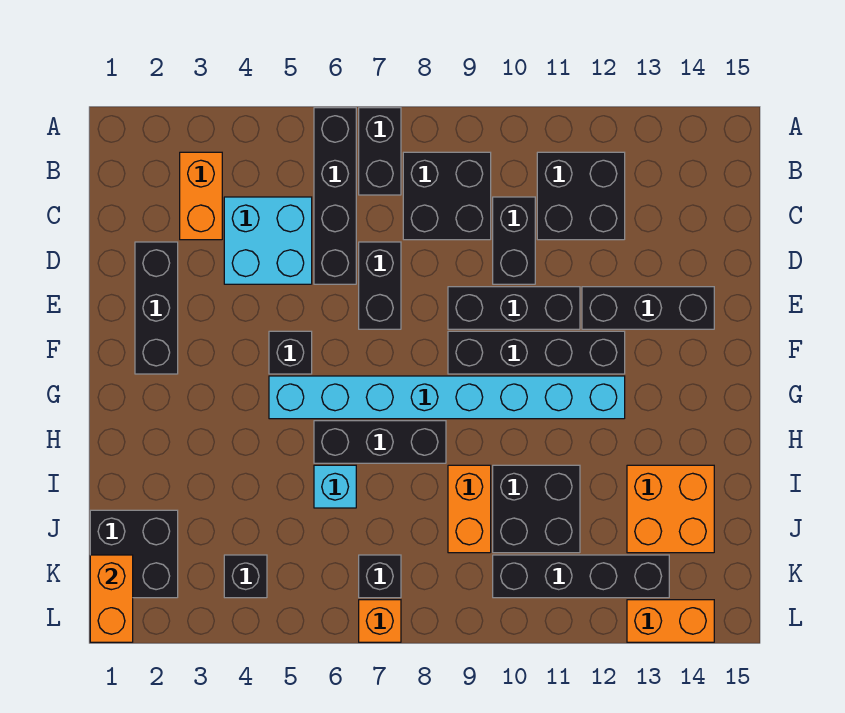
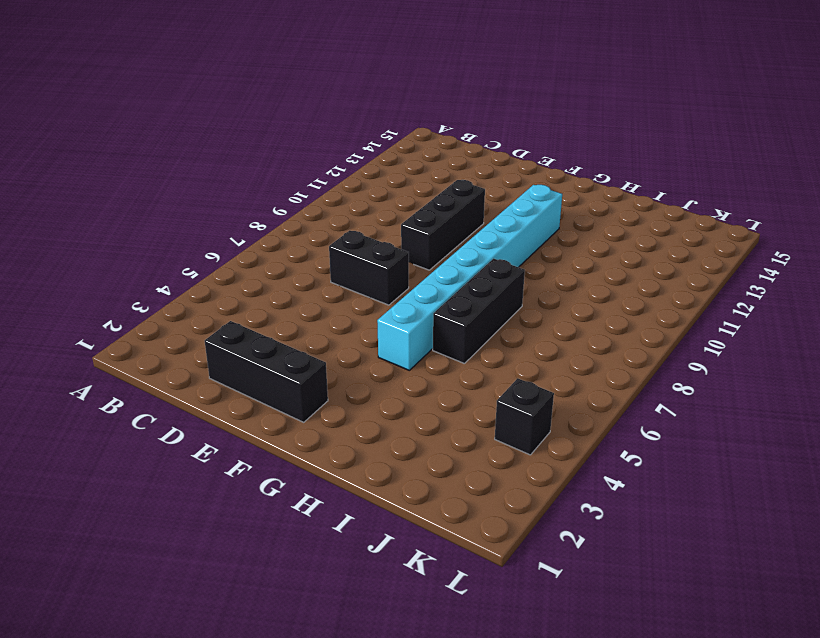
none -> black brick A6:D6 level 1
none -> black brick A7:B7 level 1
none -> orange brick B3:C3 level 1

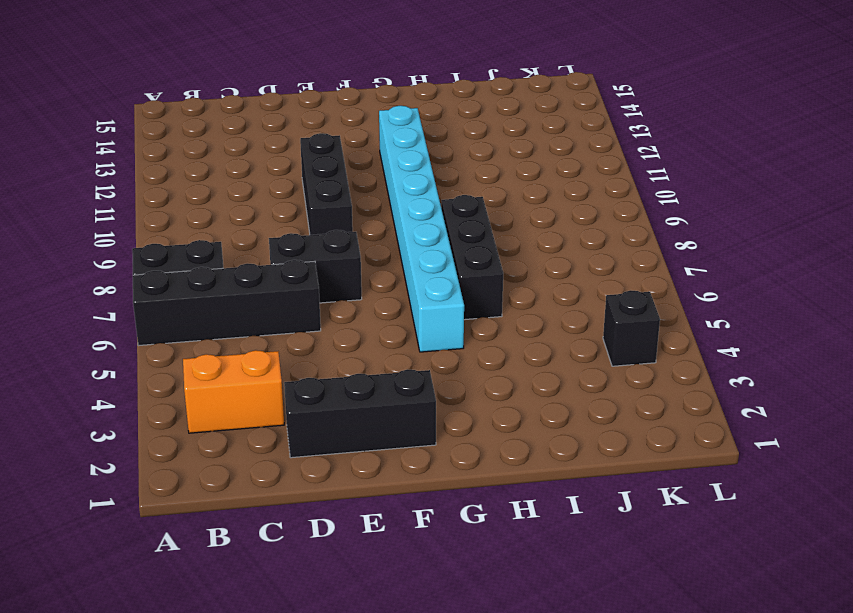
none -> black brick B8:C9 level 1
none -> black brick B11:C12 level 1
none -> cyan brick C4:D5 level 1

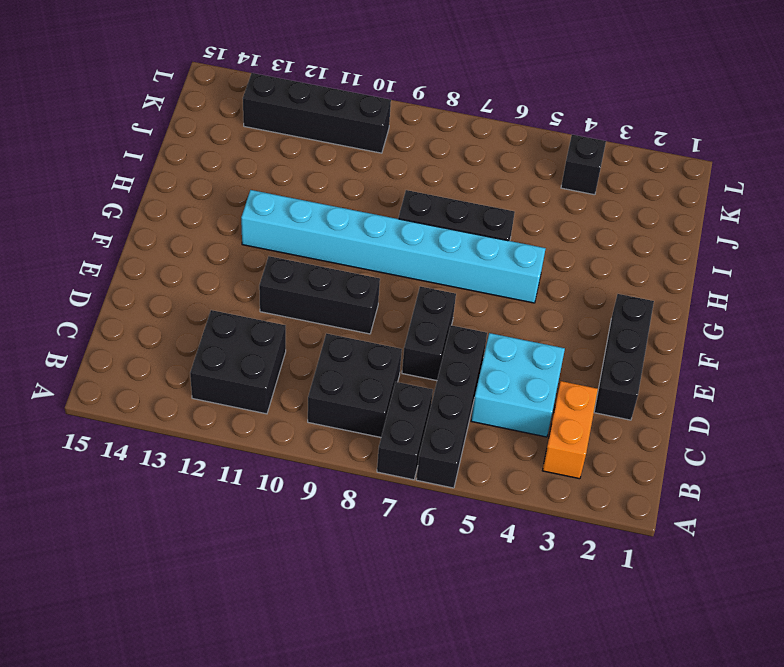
none -> black brick C10:D10 level 1
none -> black brick E12:E14 level 1
none -> black brick F5 level 1

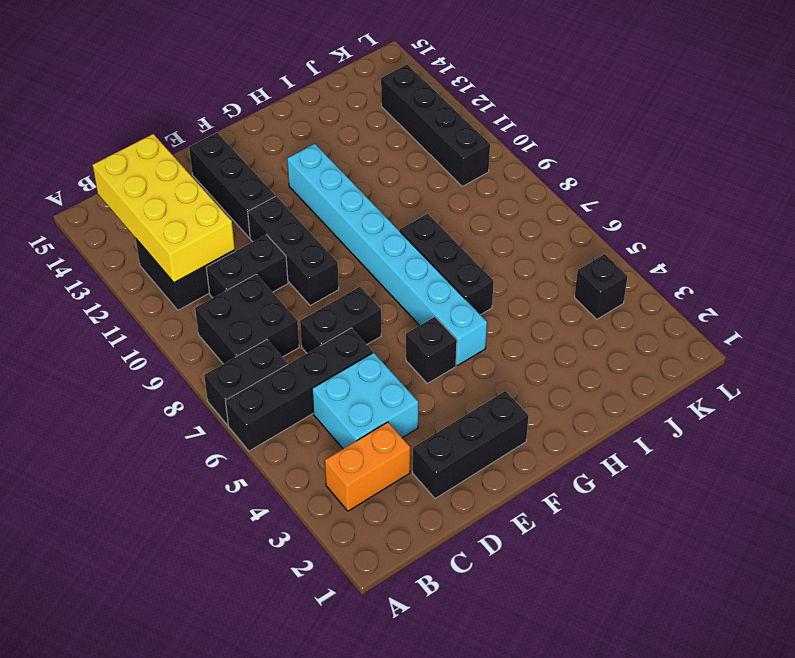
yellow brick B11:C14 level 2 -> none
none -> black brick F9:F12 level 1
none -> cyan brick I6 level 1
none -> orange brick I9:J9 level 1

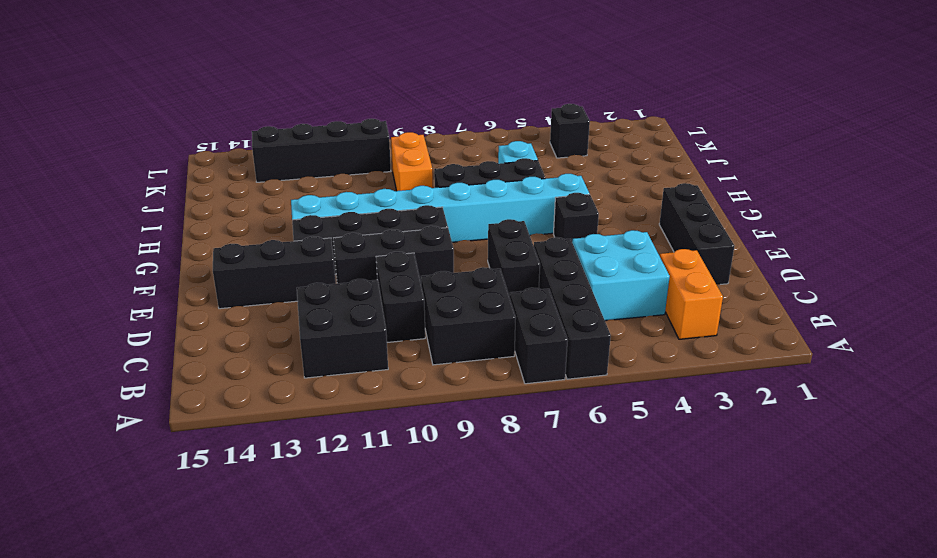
none -> black brick I10:J11 level 1
none -> orange brick I13:J14 level 1
none -> black brick J1:K2 level 1

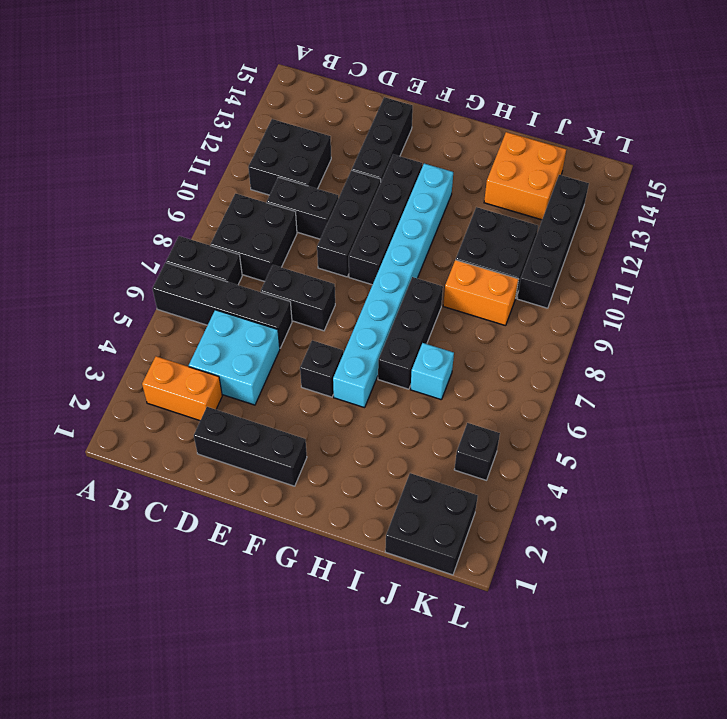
none -> black brick K7 level 1
none -> orange brick L7 level 1
none -> orange brick L13:L14 level 1

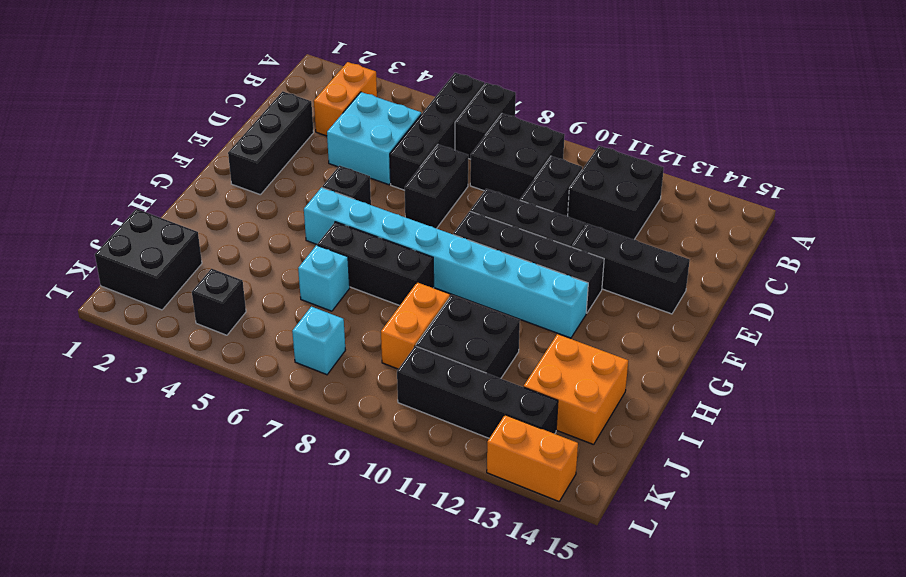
cyan brick K7 level 1 -> black brick K7 level 1
none -> orange brick L7 level 1
none -> orange brick K1:L1 level 2

